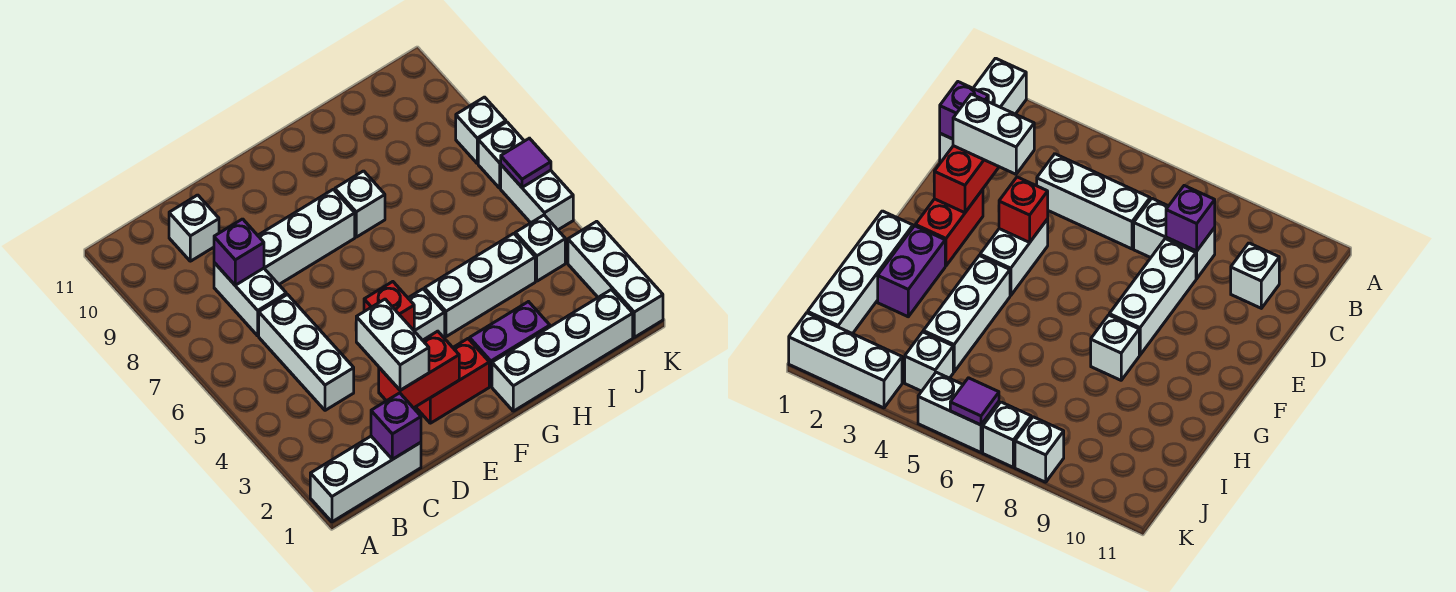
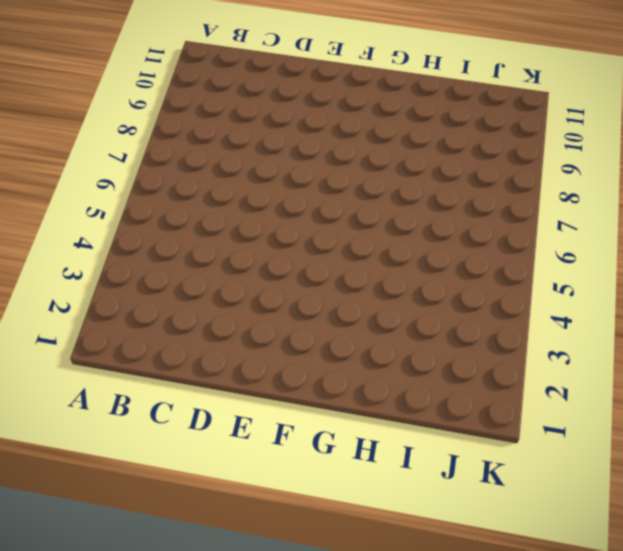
none -> white brick A1:C1 level 1
none -> white brick C4:C6 level 1
none -> white brick C7:C8 level 1

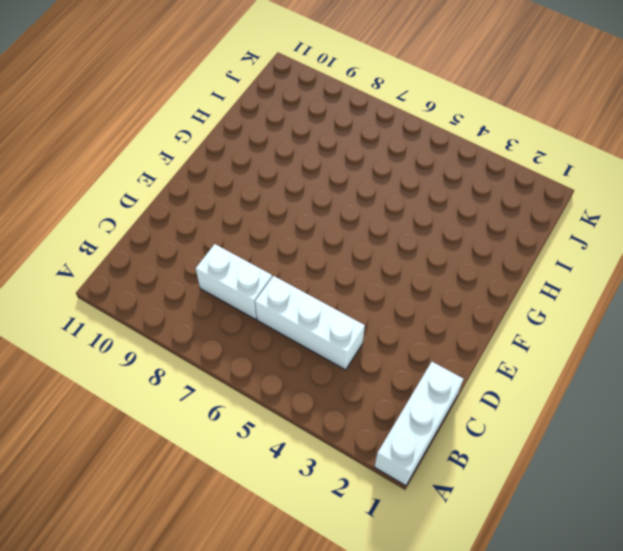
none -> white brick C10 level 1
none -> white brick D8:F8 level 1
none -> red brick E2:F2 level 1

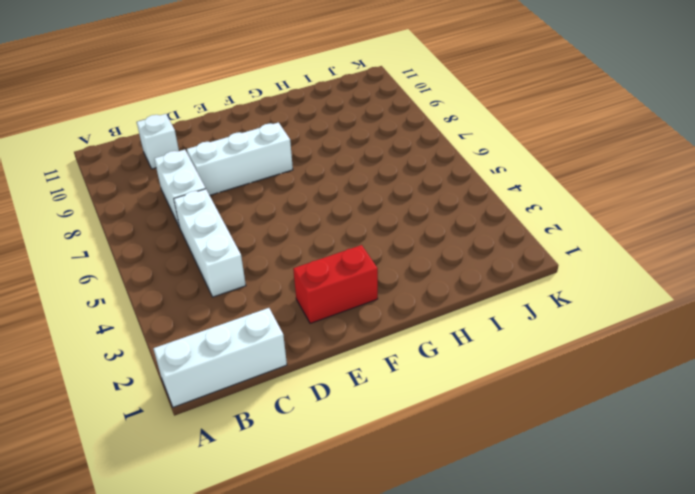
none -> white brick E4:F4 level 1
none -> white brick G1:J1 level 1
none -> purple brick G2:H2 level 1

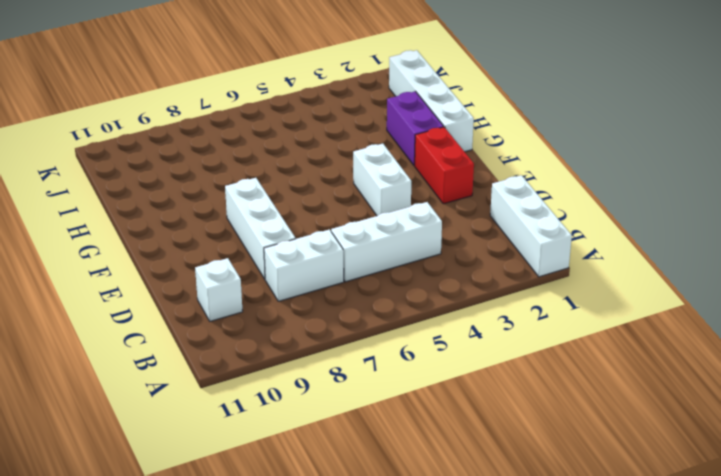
none -> white brick G4:I4 level 1
none -> white brick G8 level 1
none -> white brick J4 level 1

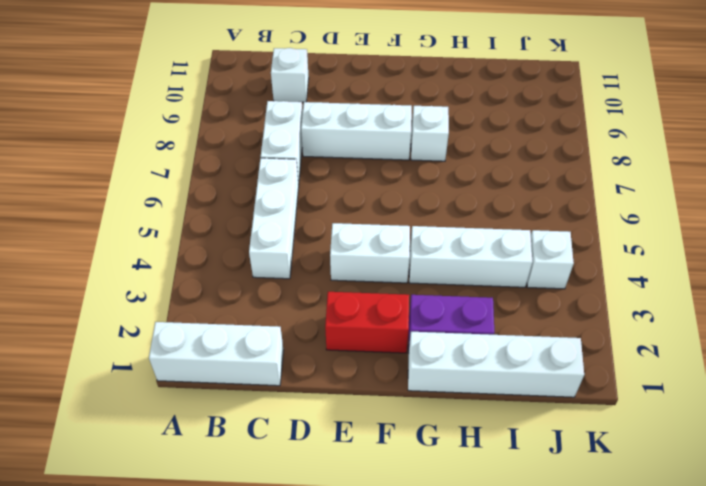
none -> white brick K1:K3 level 1
none -> white brick K5:K6 level 1
none -> white brick K7 level 1

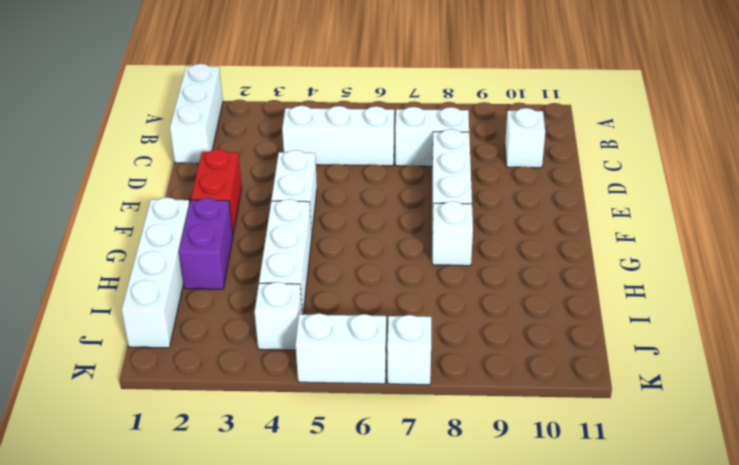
none -> white brick K1:K3 level 1
none -> white brick K8 level 1
none -> purple brick C1 level 2

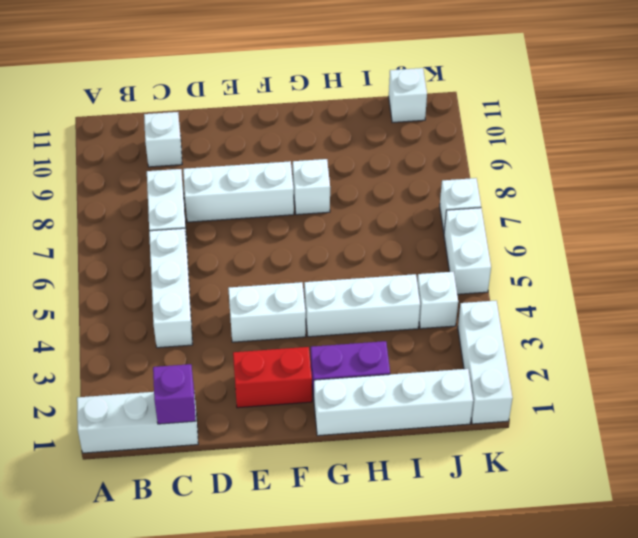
white brick J11 level 1 -> white brick K8 level 1
none -> purple brick C8 level 2
none -> red brick D2:E2 level 2
none -> red brick E4 level 2

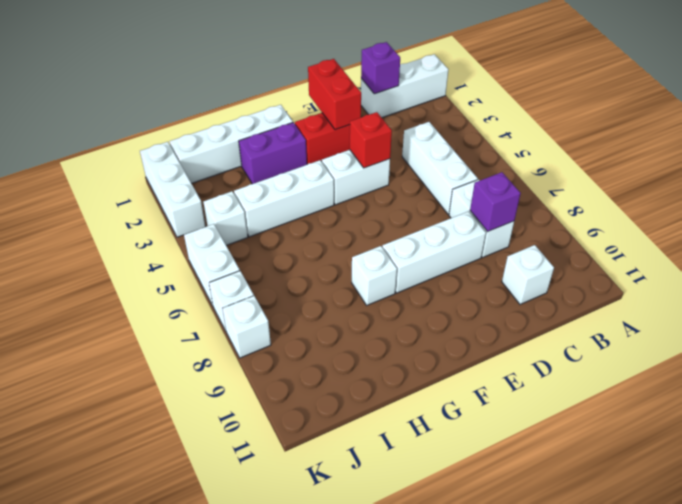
red brick E1:E2 level 2 -> red brick D2:E2 level 2
none -> purple tile K6 level 2
none -> white brick D2:D3 level 3

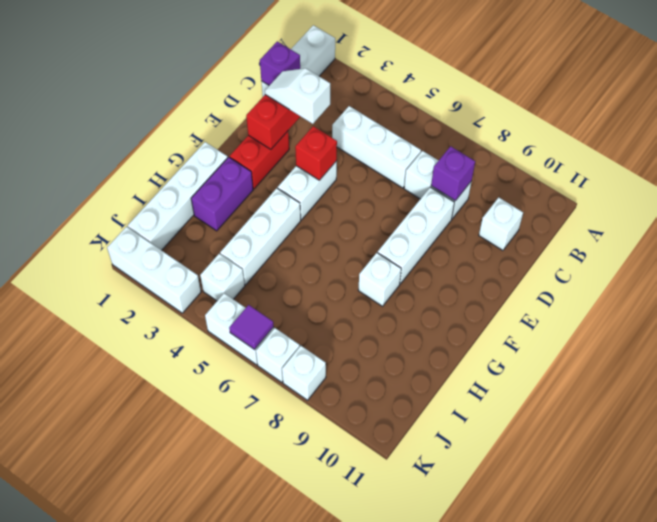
white slope D2:D3 level 3 top 3 -> white brick D2:D3 level 3

